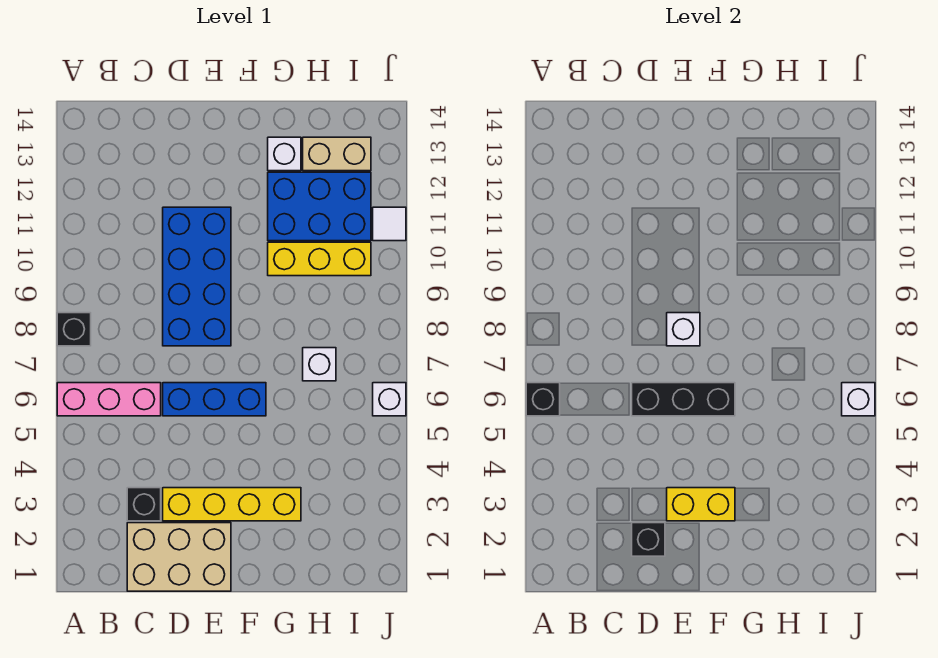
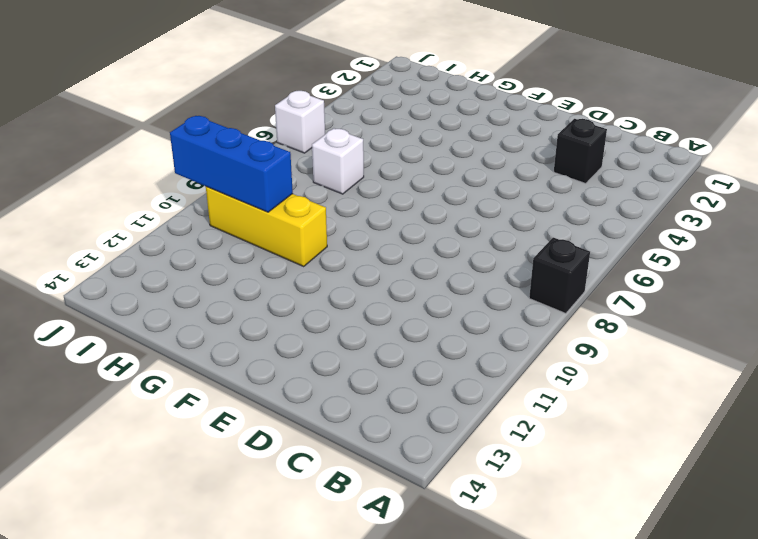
blue brick H10:J10 level 2 -> blue brick D6:F6 level 1
none -> pink brick A6:C6 level 1
none -> tan brick C1:E2 level 1
none -> yellow brick D3:G3 level 1

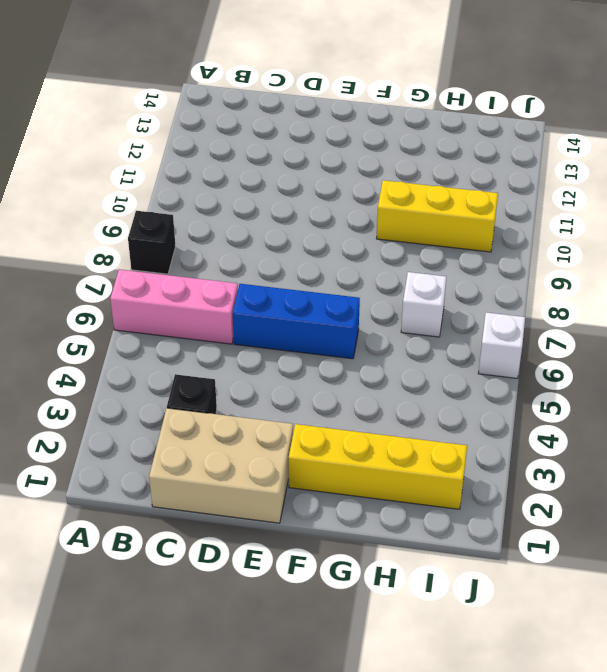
yellow brick F2:I2 level 1 -> yellow brick D3:G3 level 1
none -> blue brick D8:E11 level 1
none -> blue brick G11:I12 level 1
none -> white brick G13 level 1

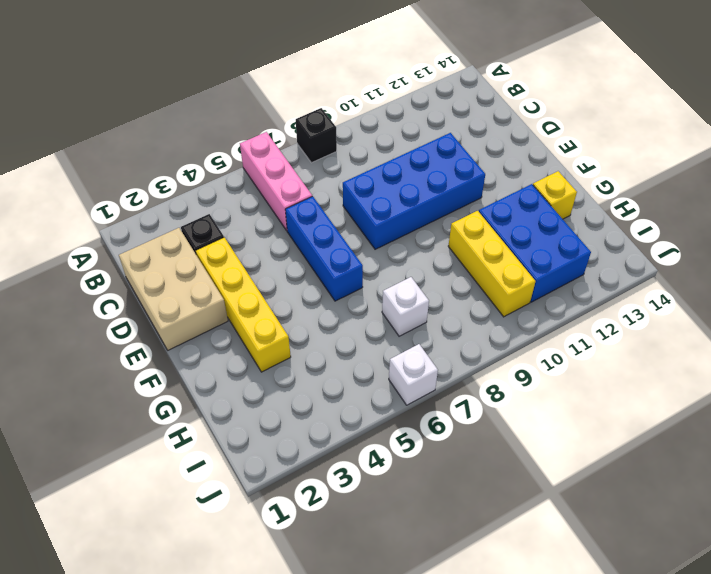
yellow brick G13 level 1 -> white brick G13 level 1
none -> tan brick H13:I13 level 1
none -> white tile J11 level 1
none -> black brick A6 level 2

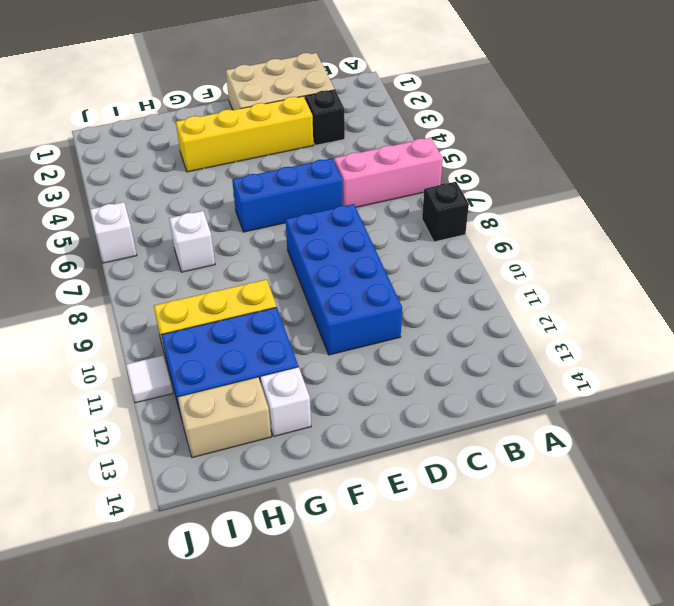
none -> black brick A6 level 2
none -> black brick D2 level 2
none -> black brick D6:F6 level 2

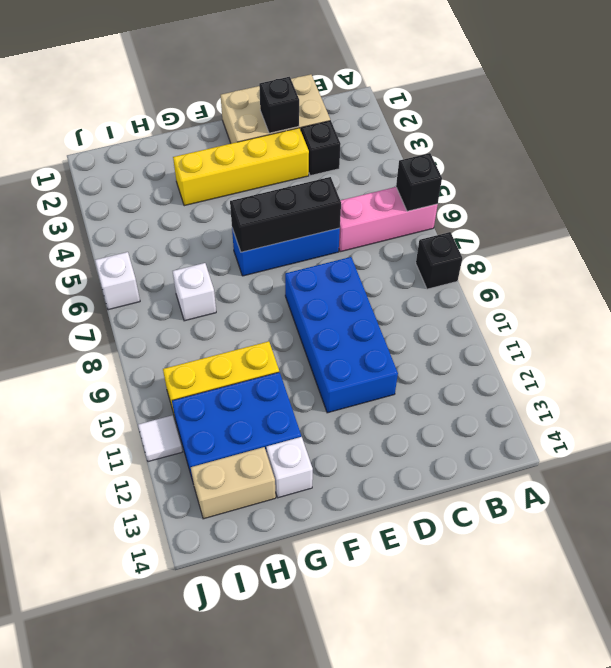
none -> yellow brick E3:F3 level 2
none -> white brick E8 level 2
none -> white brick J6 level 2

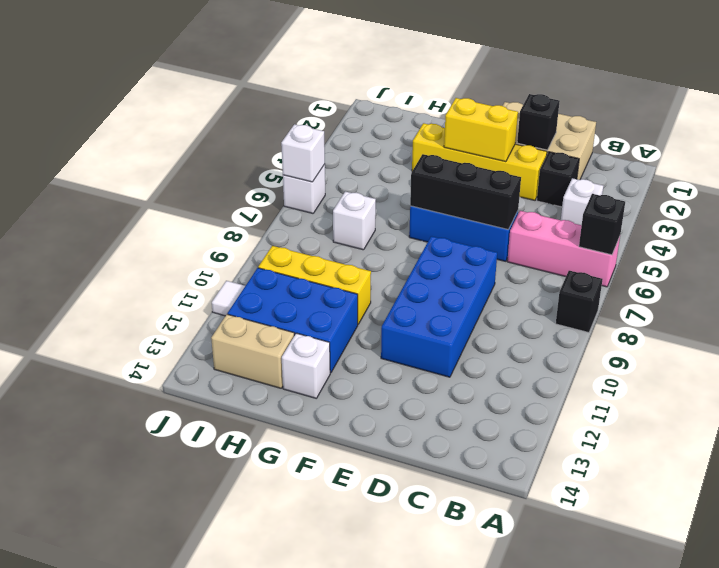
white brick B4 level 1 -> white brick E8 level 2

